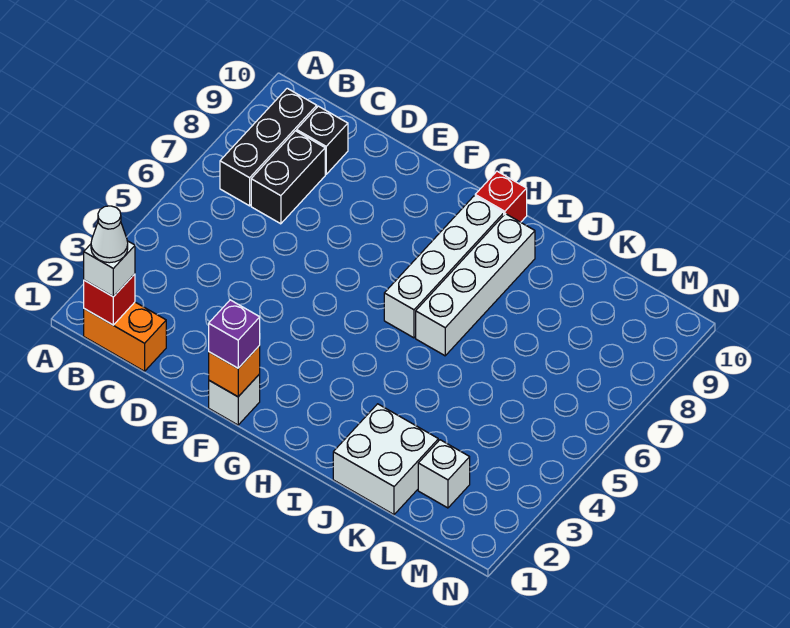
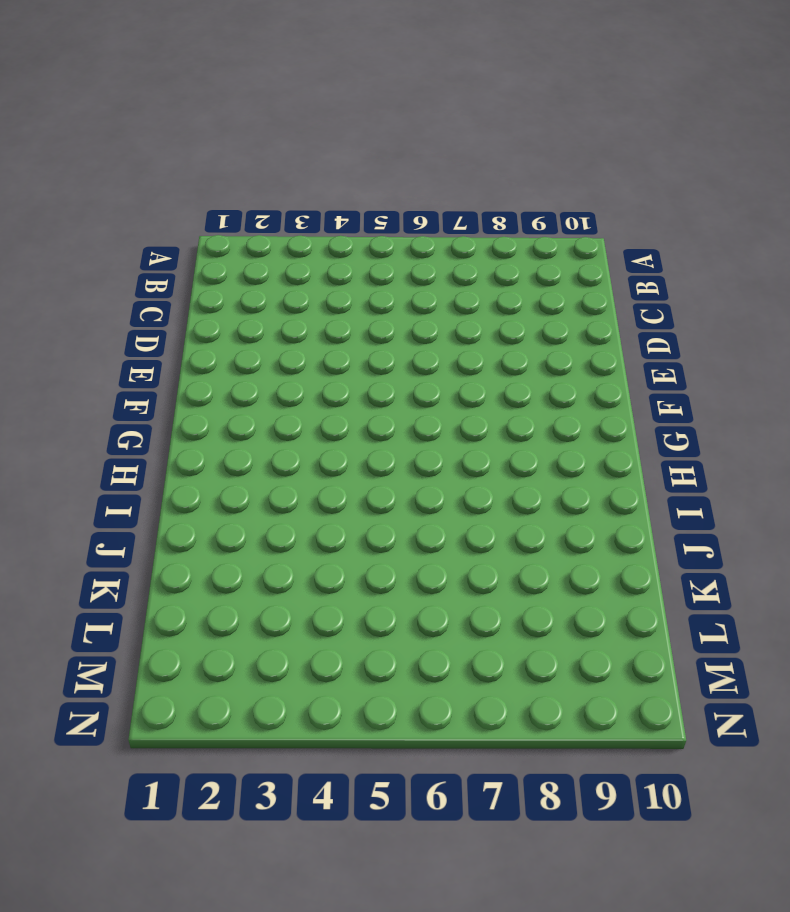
none -> orange brick B1:C1 level 1
none -> black brick B7:B9 level 1
none -> black brick C7:C8 level 1

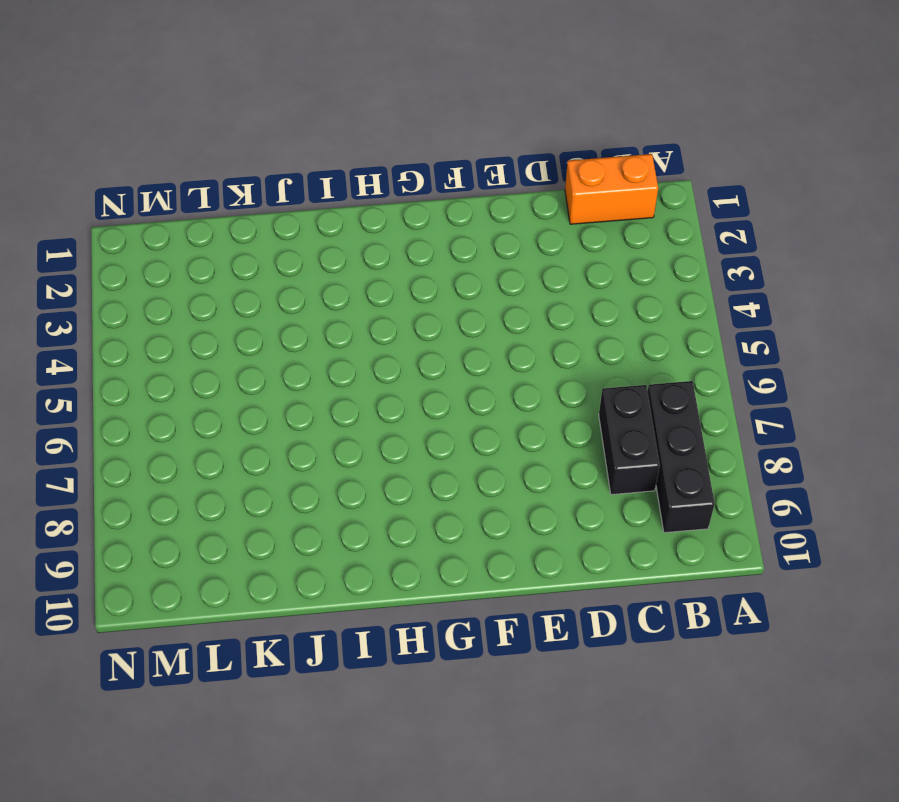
none -> black brick C9 level 1
none -> white brick F1 level 1
none -> white brick H6:H9 level 1

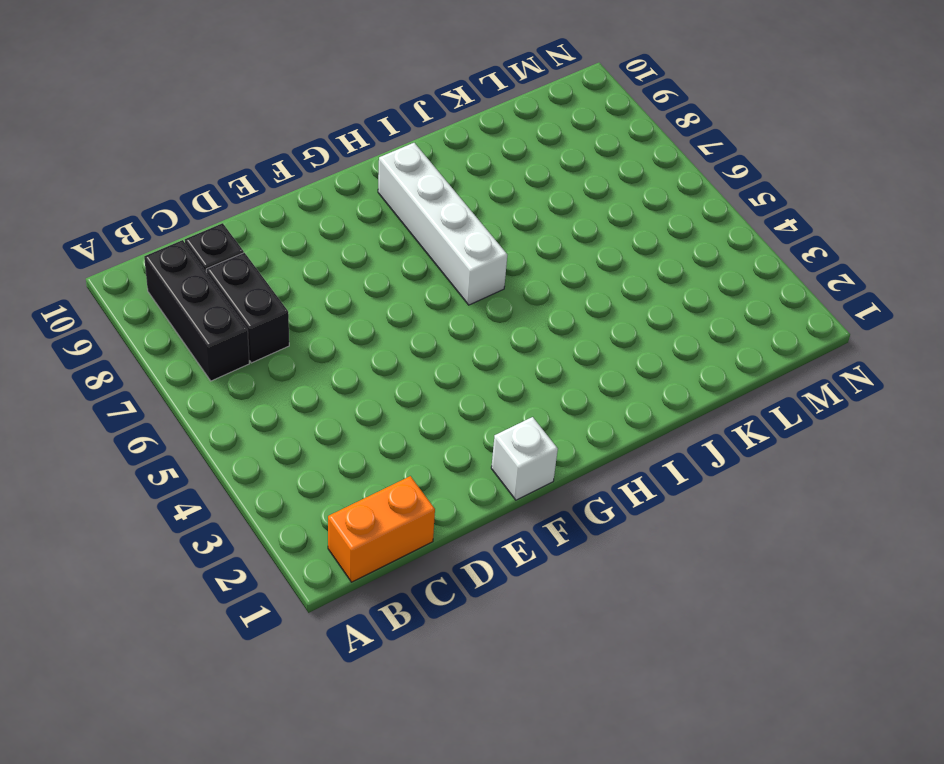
none -> red brick H10 level 1
none -> white brick I6:I9 level 1
none -> white brick J1:K2 level 1

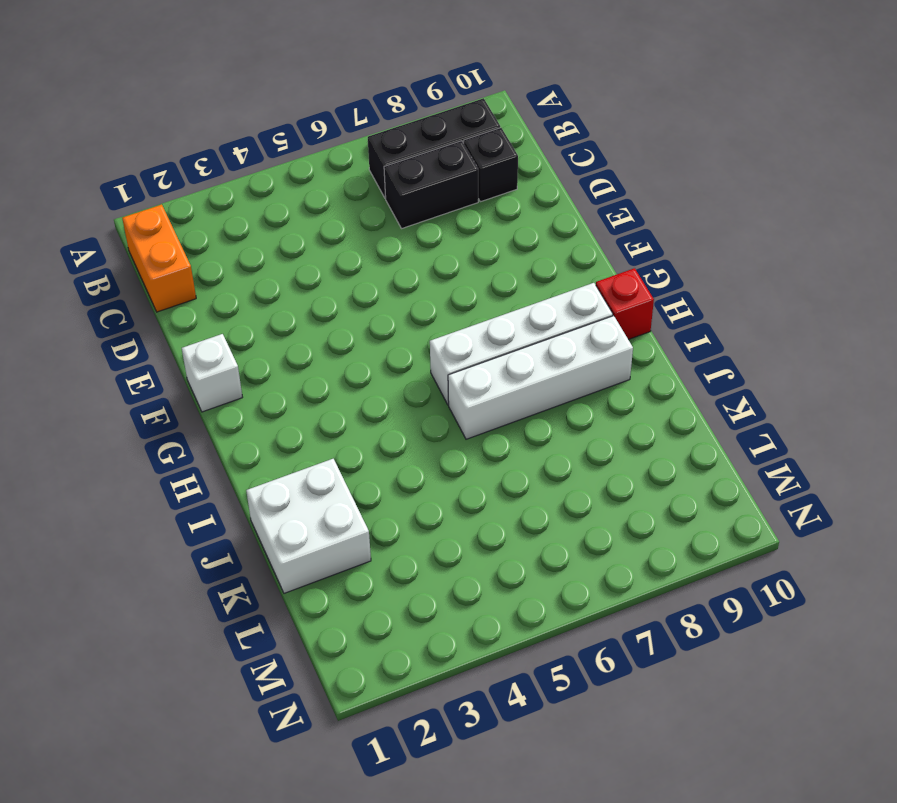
none -> white brick L2 level 1
none -> red brick B1 level 2
none -> orange brick F1 level 2

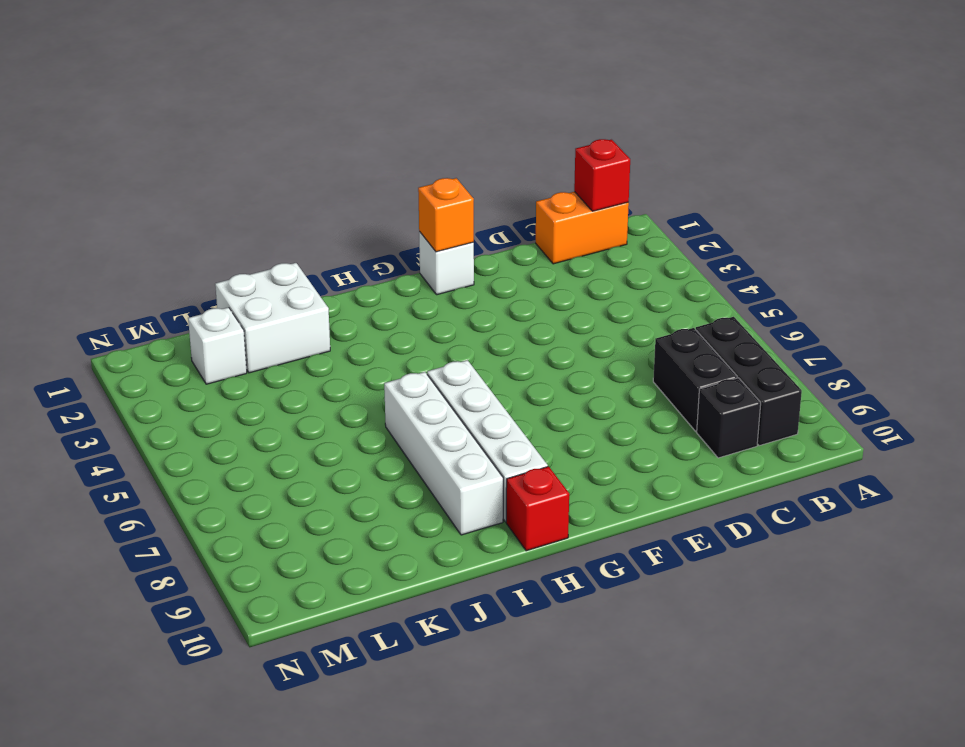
none -> white brick B1 level 3
none -> purple brick F1 level 3
none -> white cone B1 level 4

